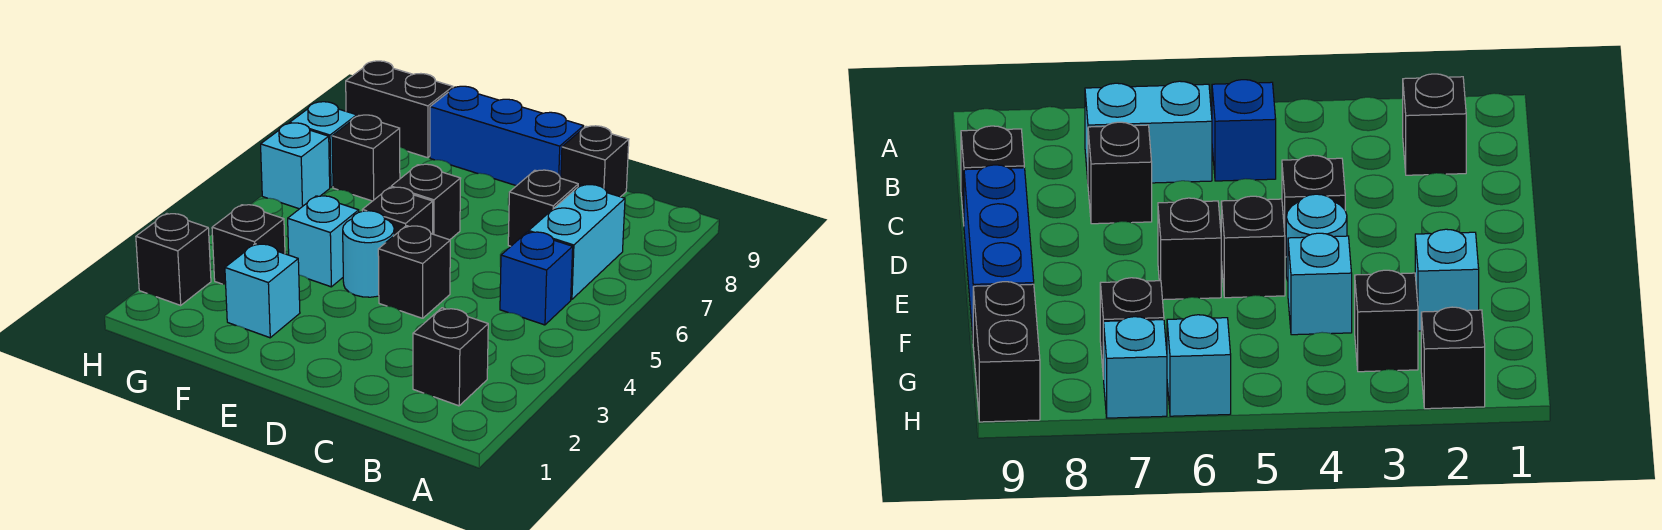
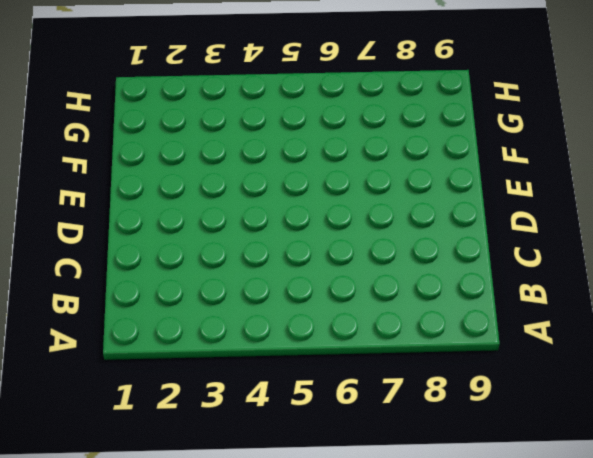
none -> black brick B2 level 1
none -> blue brick B5 level 1
none -> cyan brick B6:B7 level 1

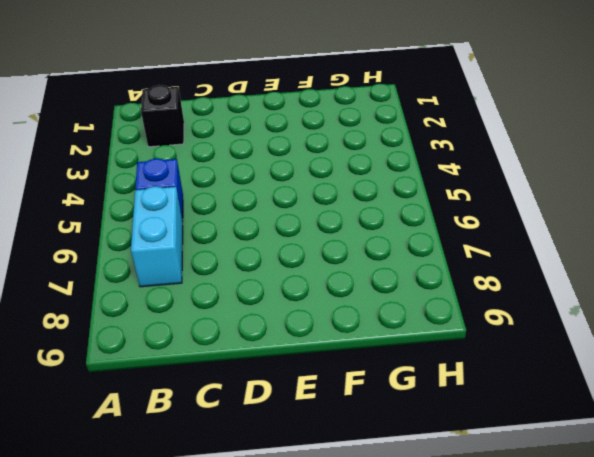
none -> black brick C7 level 1
none -> black brick C9 level 1
none -> black brick D4 level 1

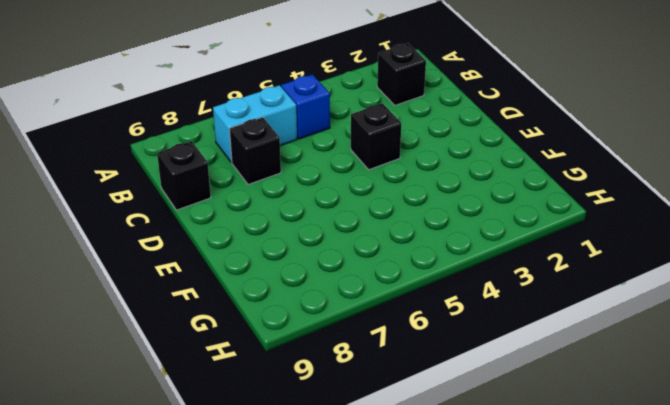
none -> blue brick D9:F9 level 1
none -> cyan round brick E4 level 1
none -> black brick E5 level 1

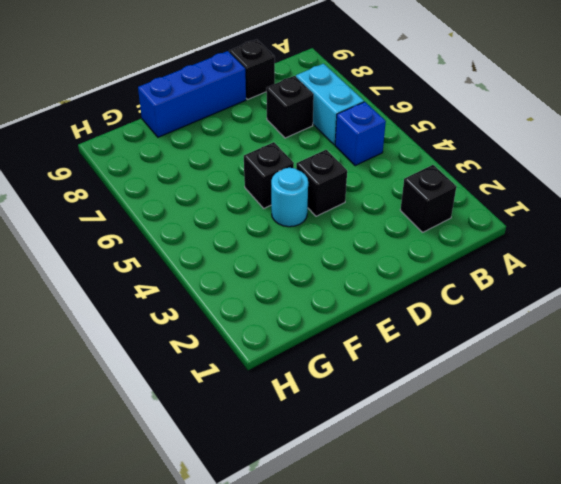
none -> black brick E6 level 1
none -> cyan brick F2 level 1
none -> cyan brick F4 level 1

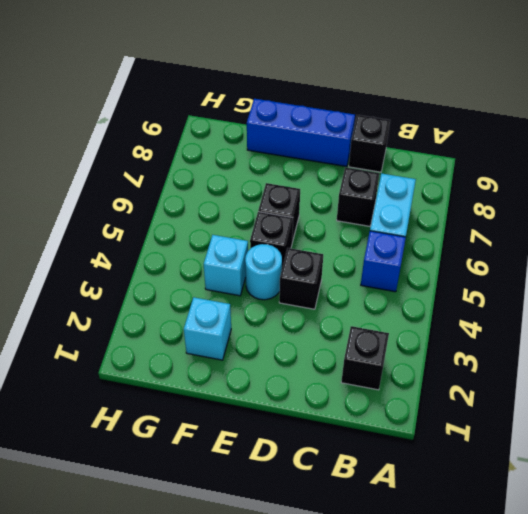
none -> black brick G3 level 1
none -> black brick G7 level 1
none -> black brick G9:H9 level 1

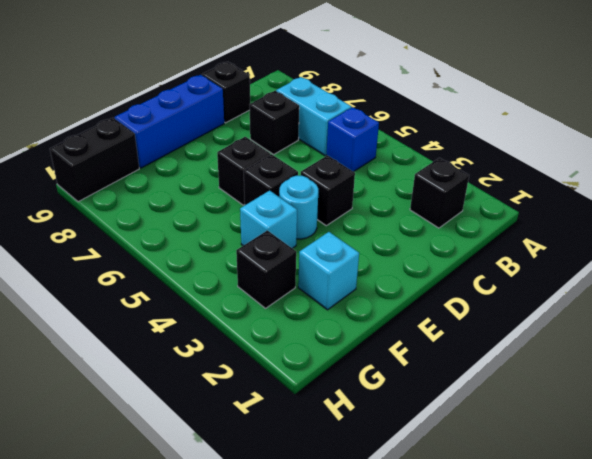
none -> black brick G7 level 1
none -> black brick H2 level 1
none -> cyan brick H6 level 1

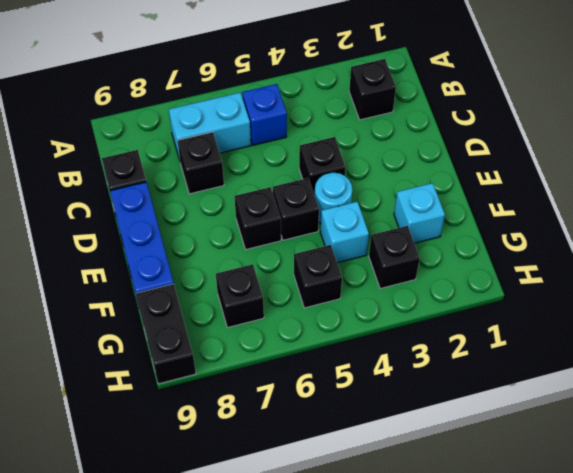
black brick G5 level 1 -> black brick H2 level 1
none -> cyan brick H6 level 1
none -> cyan brick H7 level 1

